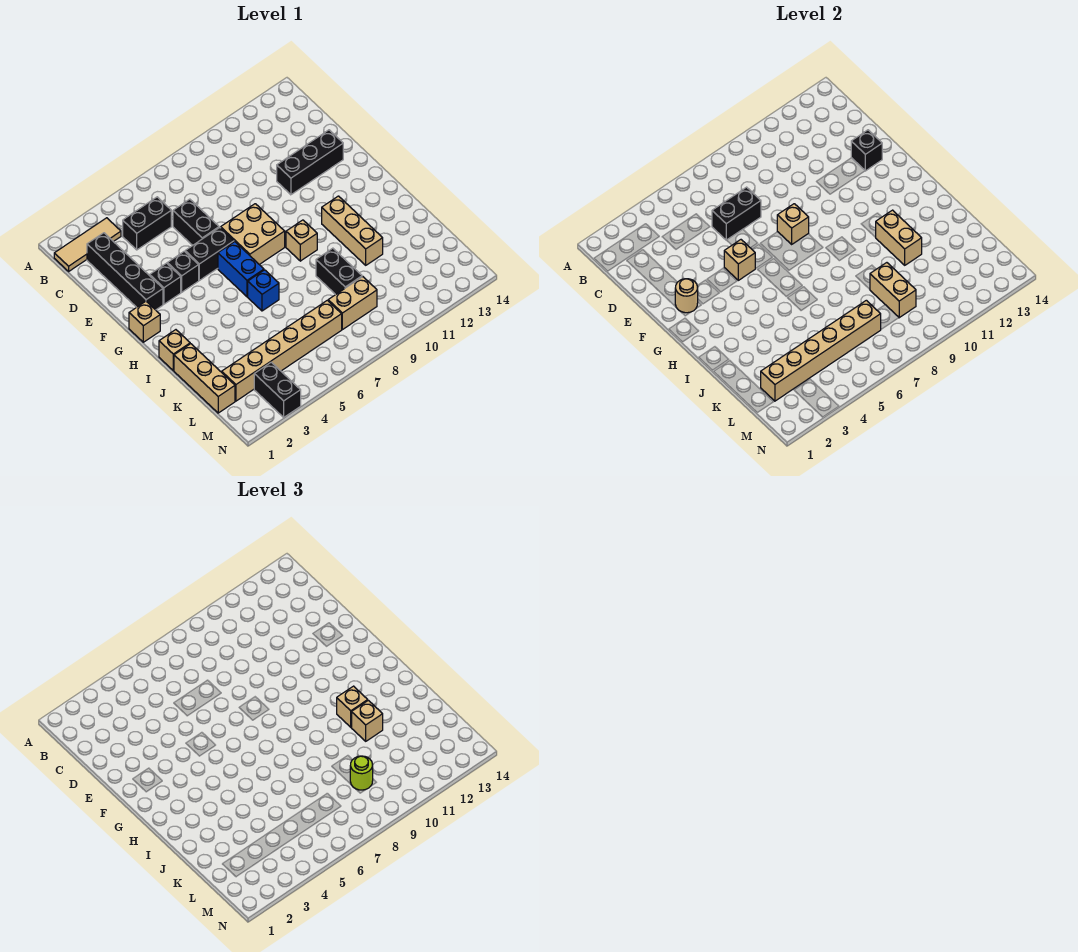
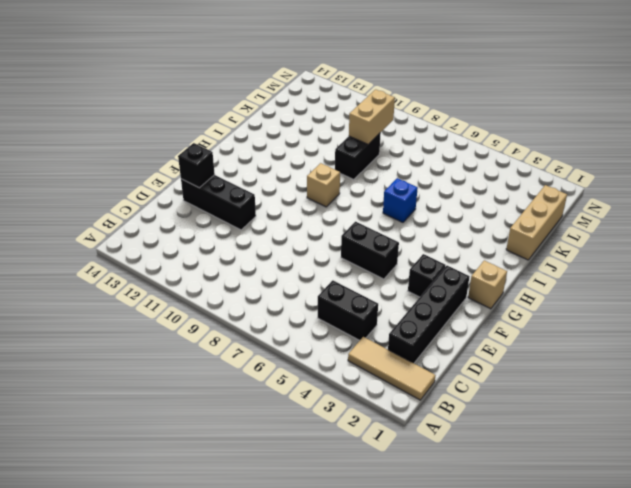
none -> black brick D6:E6 level 1
none -> black brick F4 level 1
none -> tan brick F7:G8 level 1
none -> blue brick G6:H6 level 1

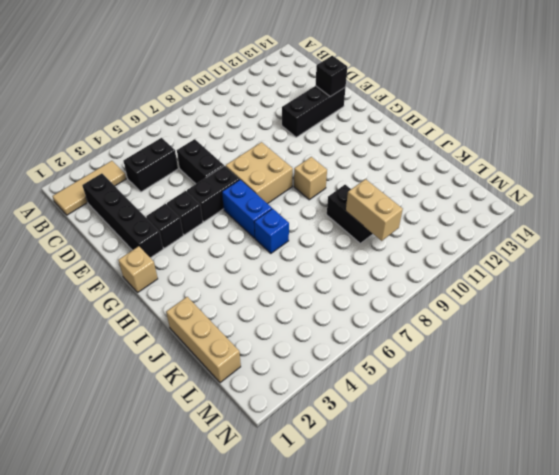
none -> tan brick H11:J11 level 1
none -> tan brick I1 level 1
none -> tan brick L2:L7 level 1
none -> tan brick L8:L9 level 1

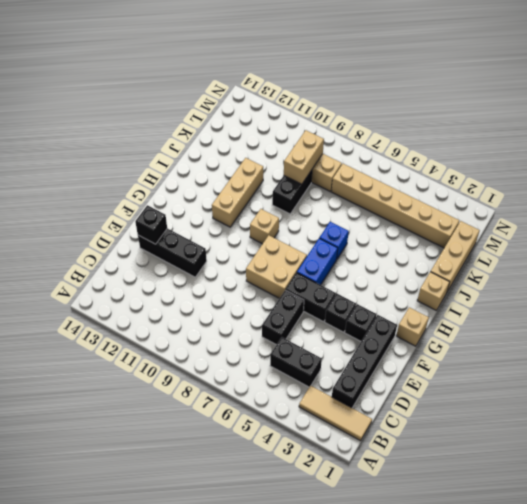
none -> black brick M3:N3 level 1
none -> black brick D6:D7 level 2
none -> tan round brick F2 level 2
none -> tan brick F5 level 2

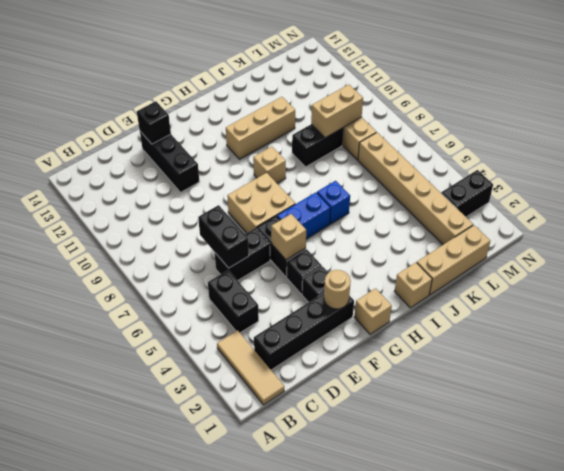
none -> tan brick F8 level 2
none -> tan brick I11:J11 level 2
none -> tan brick L2:L7 level 2
none -> tan brick I11 level 3

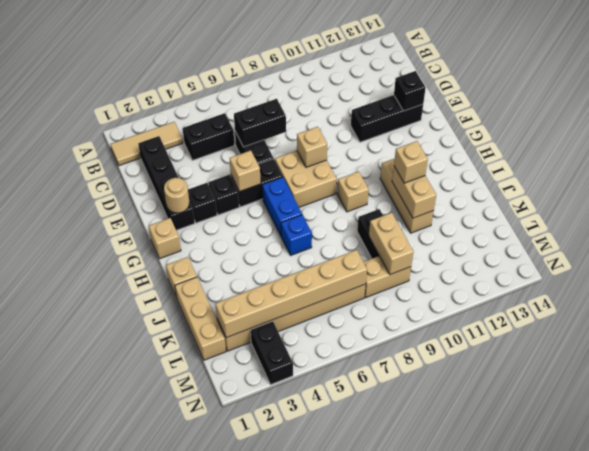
none -> tan brick J11 level 3
none -> lime round brick L9 level 3

